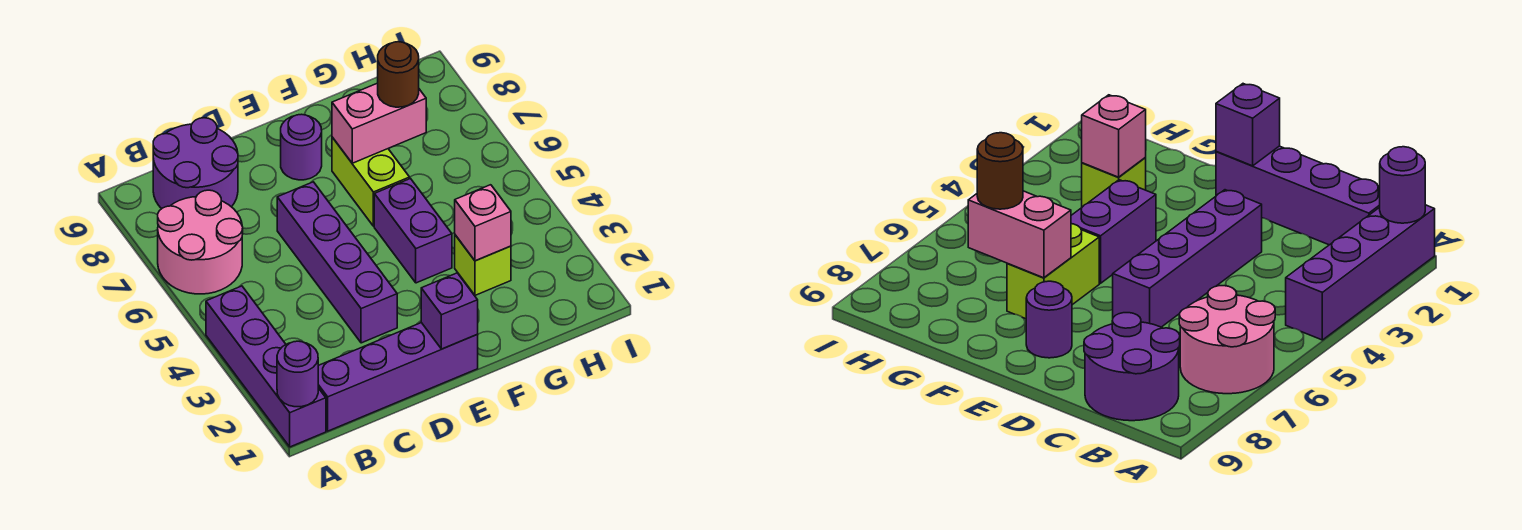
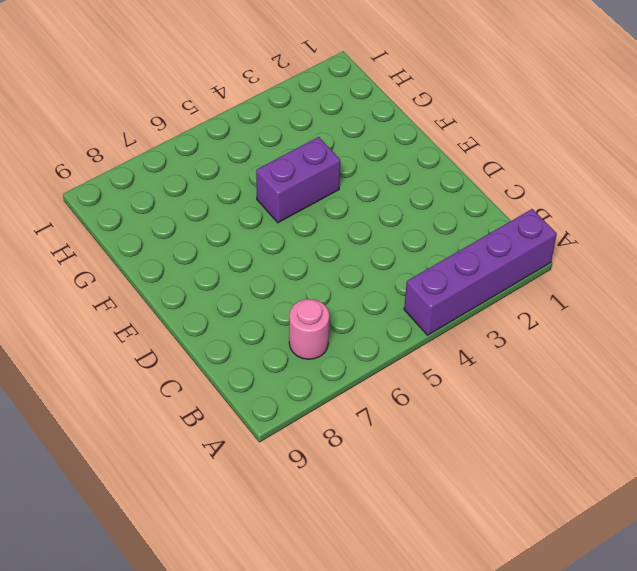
pink round brick B7 level 1 -> pink round brick A6:B7 level 1
none -> purple brick B1:E1 level 1
none -> purple round brick B8:C9 level 1
none -> purple brick D3:D6 level 1

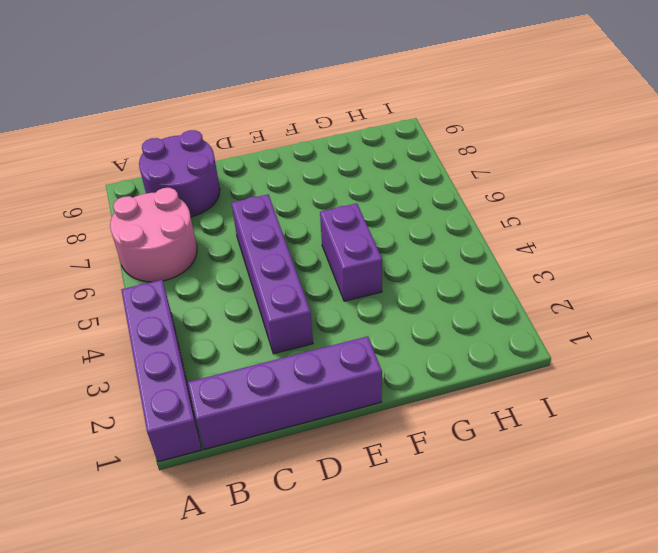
none -> purple round brick E8 level 1
none -> lime brick F6:F7 level 1
none -> lime brick G3 level 1

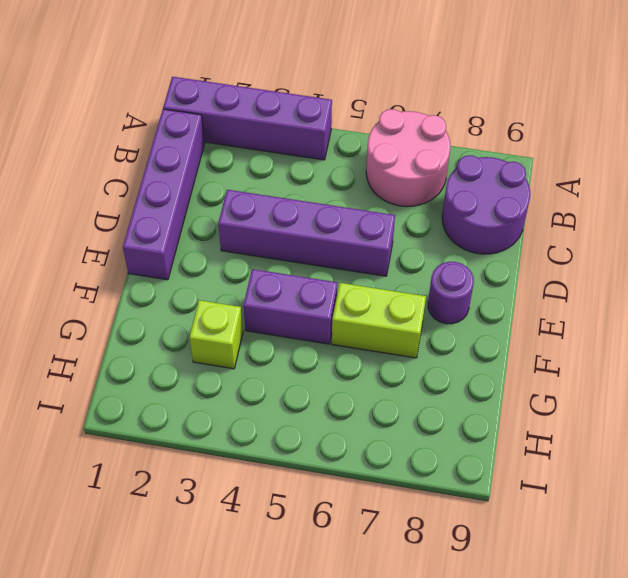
none -> purple round brick A1 level 2
none -> purple brick E1 level 2
none -> pink brick F7:G7 level 2

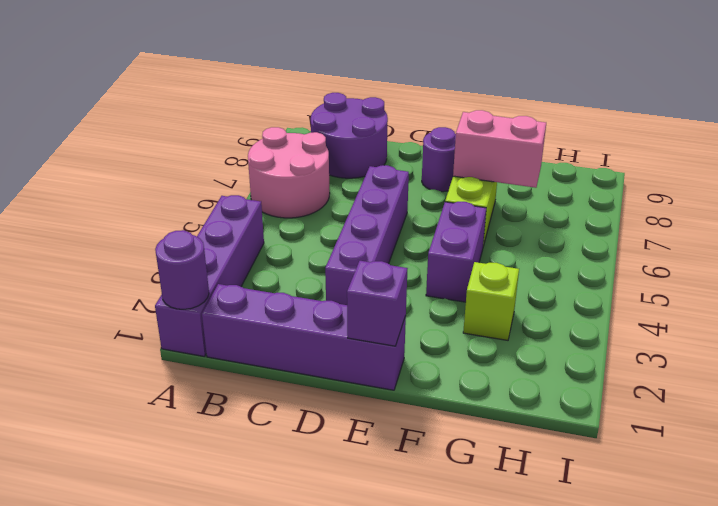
none -> pink brick G3 level 2
none -> brown round brick G7 level 3

